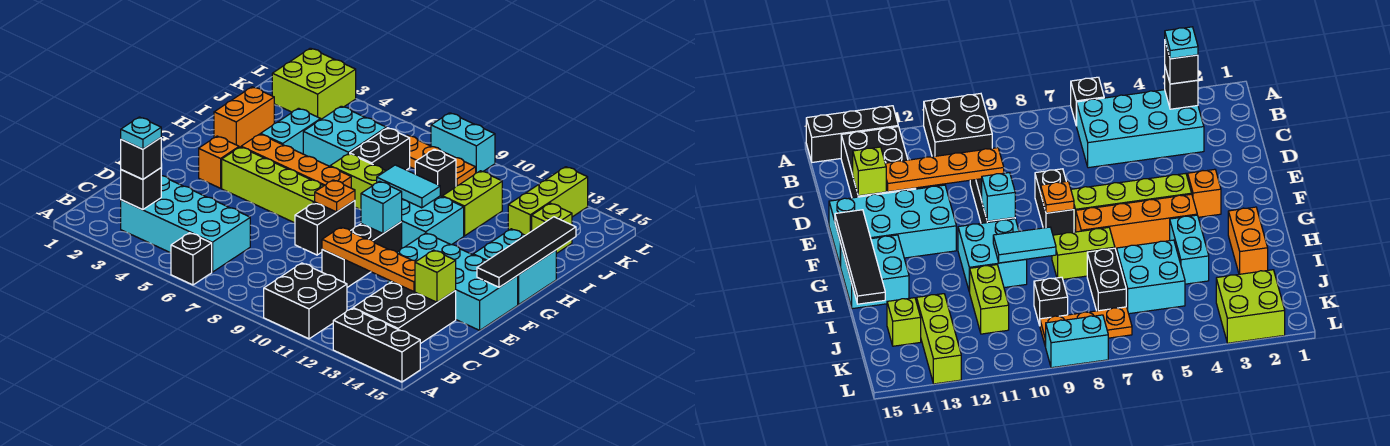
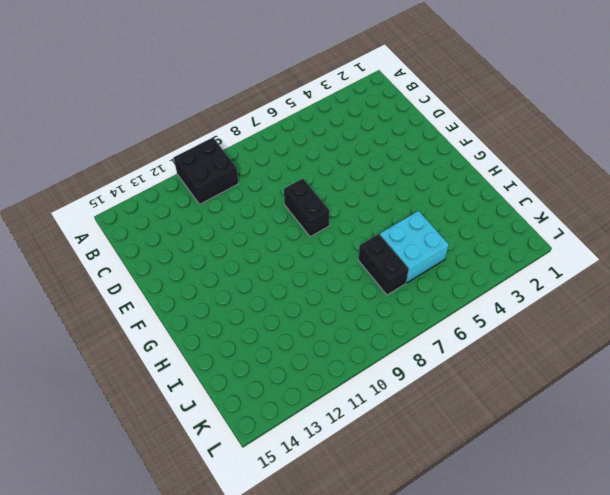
none -> black brick A6 level 1
none -> black brick A13:A15 level 1
none -> cyan brick B3:C6 level 1
none -> black brick B13:D14 level 1

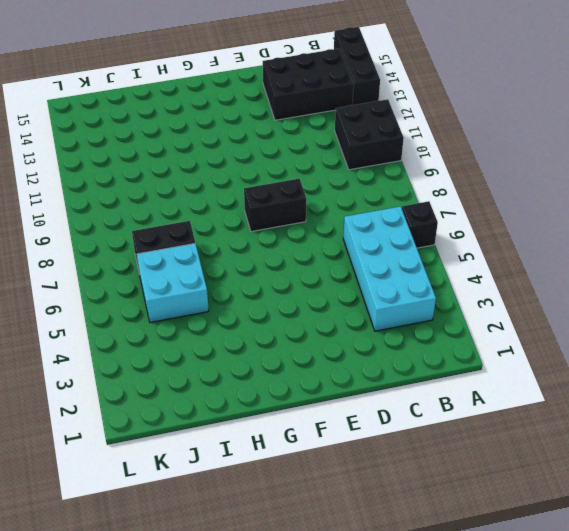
none -> black brick D10:F10 level 1
none -> cyan brick E12:F15 level 1
none -> orange brick F3 level 1
none -> lime brick F4:F7 level 1

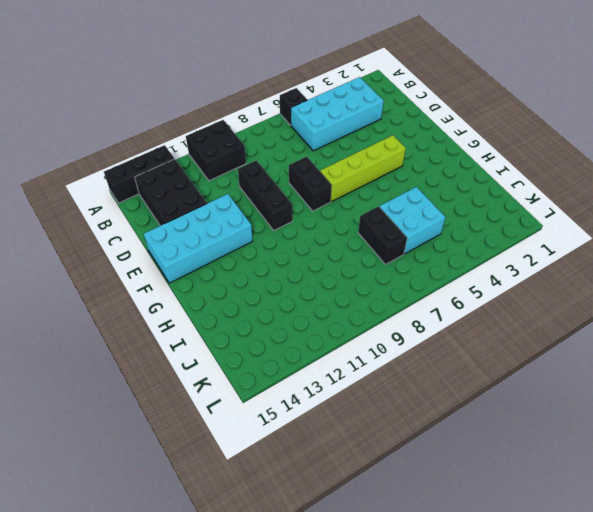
none -> orange brick F3 level 1
none -> orange brick G4:G7 level 1
none -> cyan brick G10:H11 level 1
none -> cyan brick G14:H15 level 1

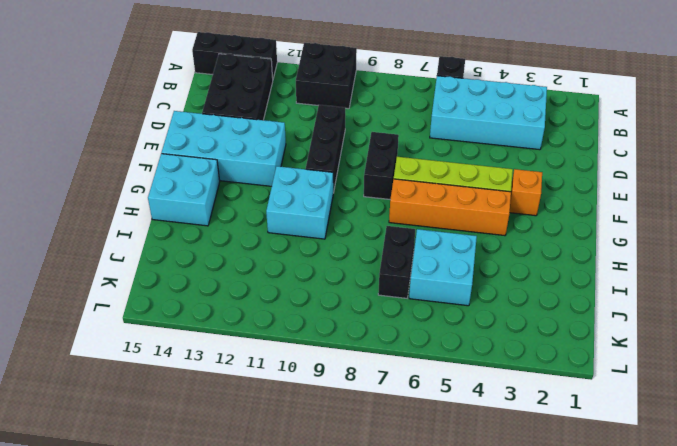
none -> orange brick H2:I2 level 1
none -> cyan brick H4:I4 level 1
none -> lime brick H7:H8 level 1
none -> lime brick I11:J11 level 1

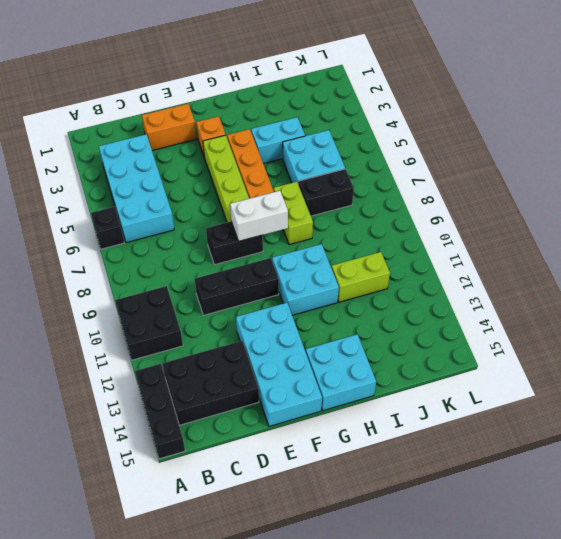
orange brick D2:E2 level 1 -> orange brick H2:I2 level 1
white brick F8:G8 level 2 -> orange plate F8 level 2
none -> black brick J9 level 1
none -> lime brick J13:L13 level 1
none -> lime brick J14 level 1
none -> lime brick K2:L3 level 1

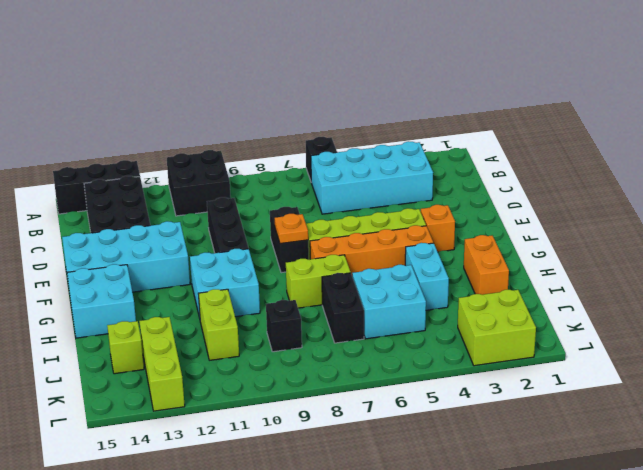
none -> orange plate K7:K9 level 1
none -> cyan brick L8:L9 level 1
none -> black brick B3 level 2
none -> orange plate D10:D13 level 2

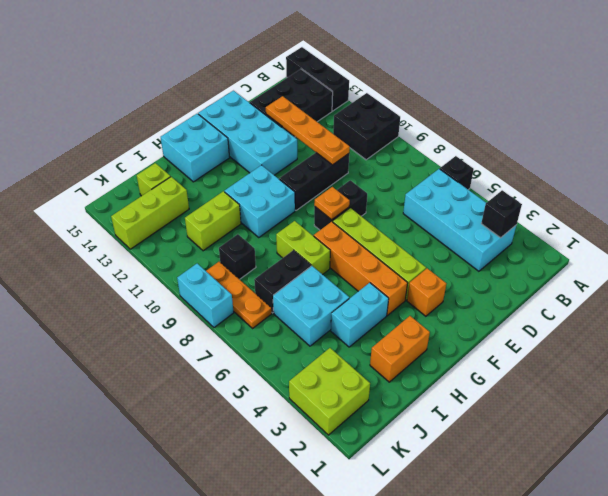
none -> lime brick D14 level 2
none -> cyan brick F10 level 2
none -> black tile F15:I15 level 2
none -> cyan tile H9:H10 level 2

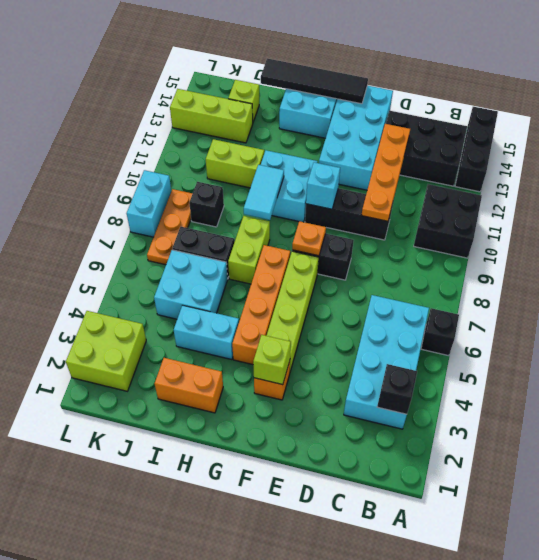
lime brick F3 level 2 -> lime brick D14 level 2
none -> black brick B3 level 3
none -> cyan plate B3 level 4

